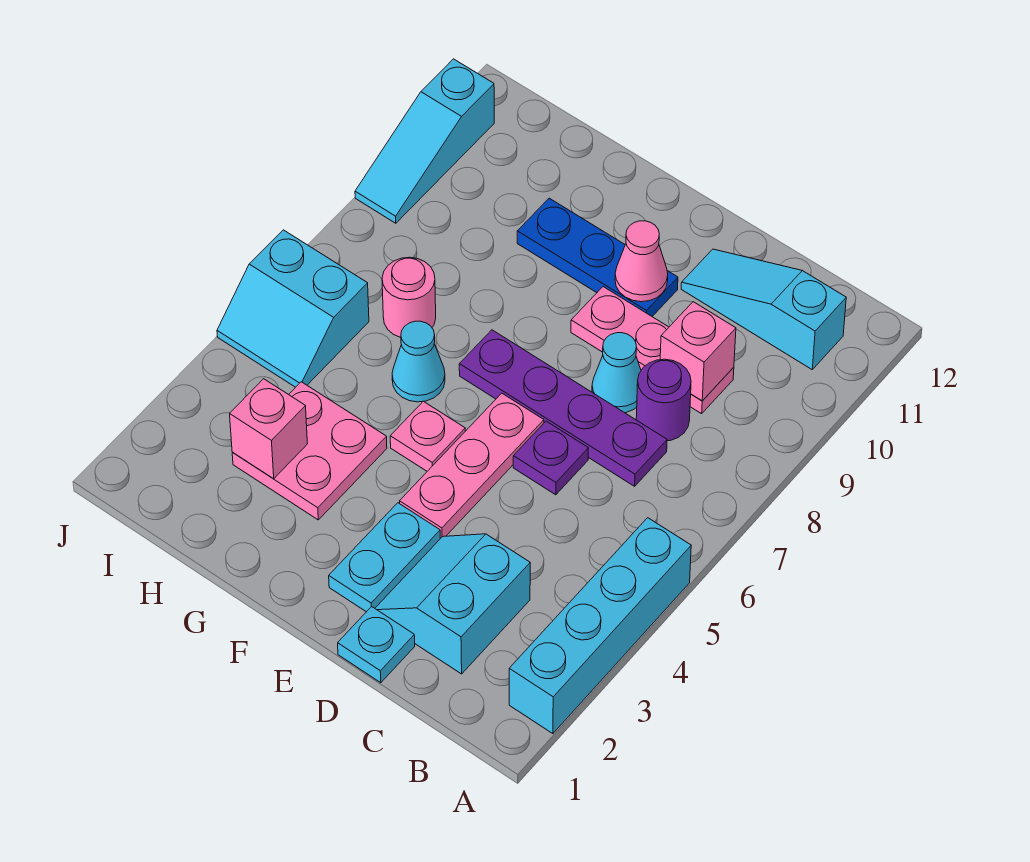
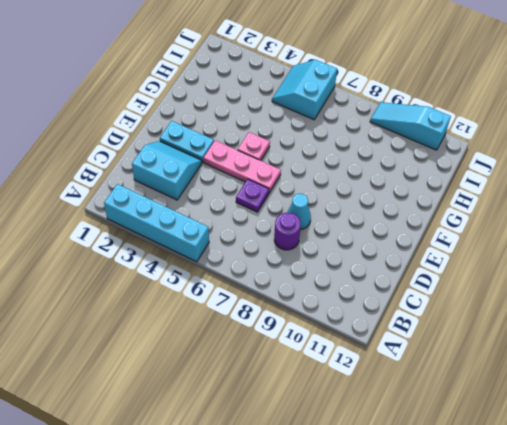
none -> cyan slope B11:D11 level 1 top B
none -> purple plate C7:F7 level 1
none -> pink plate C9:E9 level 1

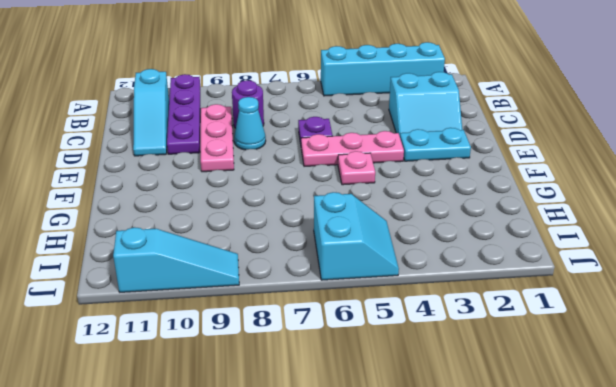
purple plate A10:D10 level 1 -> purple plate C7:F7 level 1
none -> cyan plate D1 level 1
none -> blue plate E10:G10 level 1
none -> pink plate G3:H4 level 1

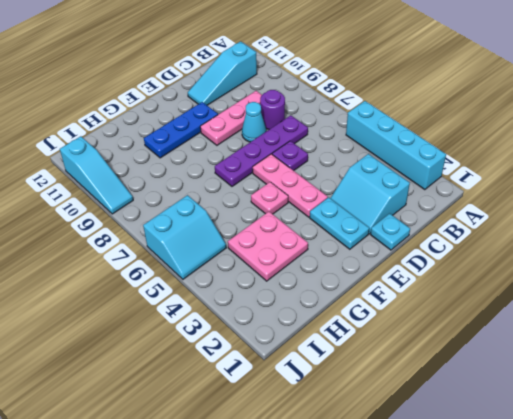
none -> cyan cone G6 level 1
none -> pink round brick H7 level 1
none -> pink brick C9 level 2

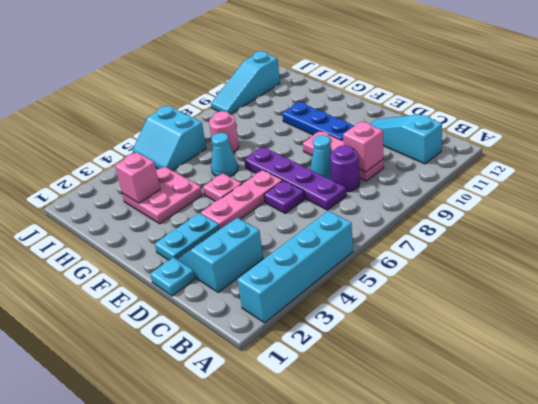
none -> pink cone E10 level 2

